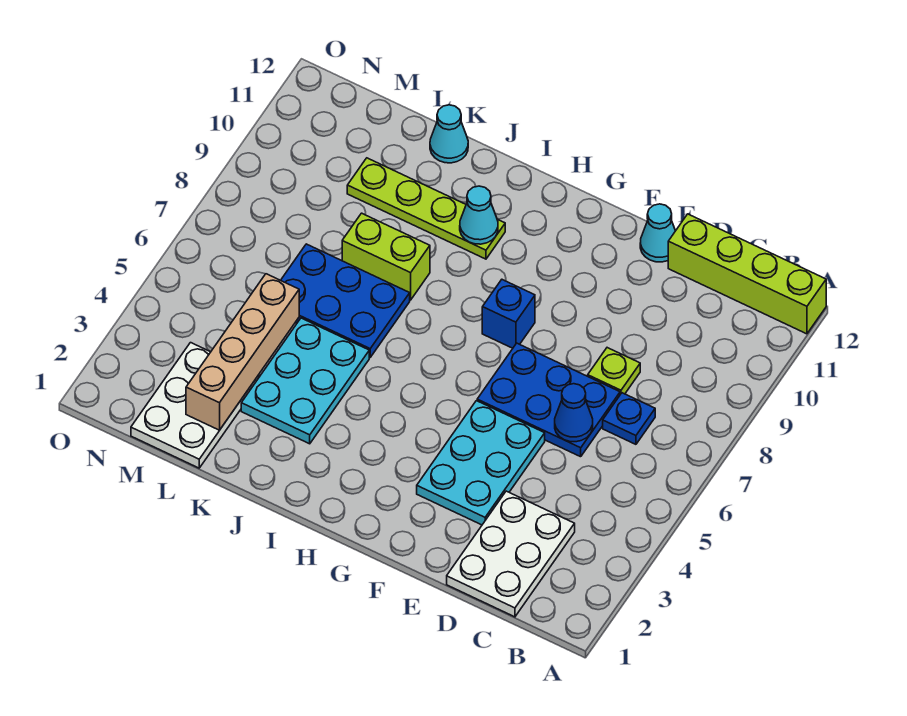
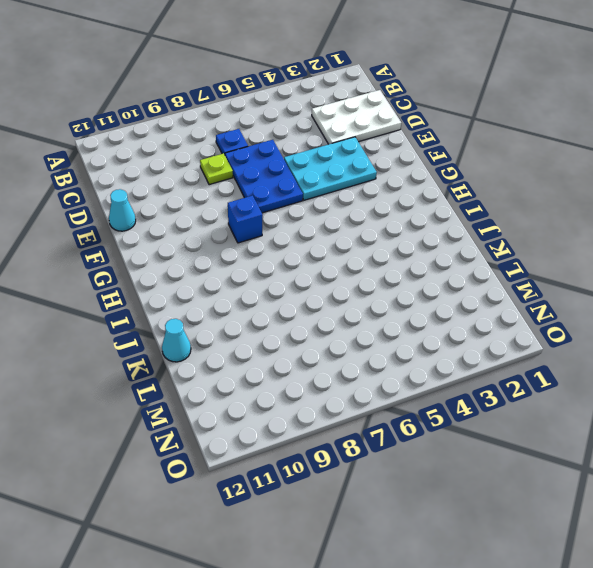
none -> lime brick A12:D12 level 1
none -> lime plate I10:L10 level 1
none -> cyan plate J3:K5 level 1

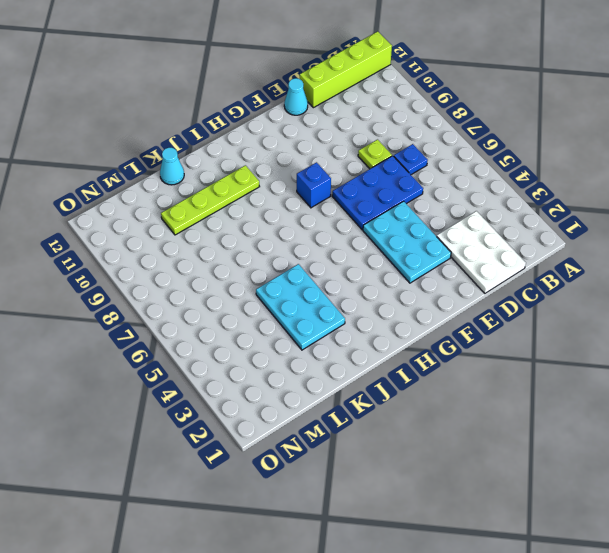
none -> blue plate J6:L7 level 1
none -> lime brick J8:K8 level 1
none -> white plate L1:M3 level 1

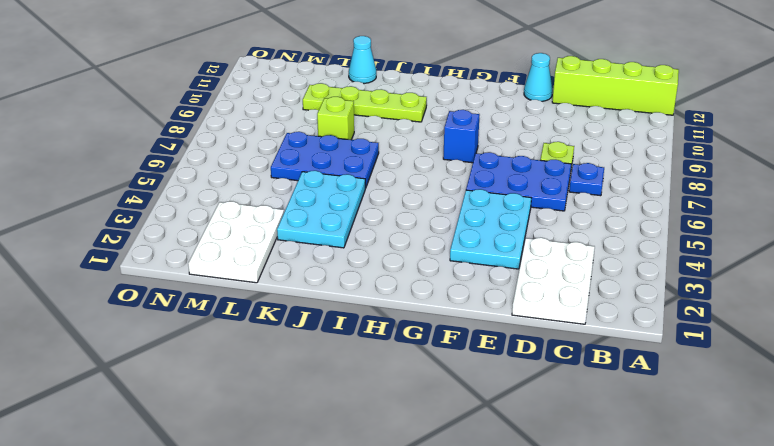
lime brick K8 level 1 -> lime brick J8:K8 level 1
none -> blue cone D6 level 2
none -> cyan cone I10 level 2
none -> tan brick L2:L5 level 2

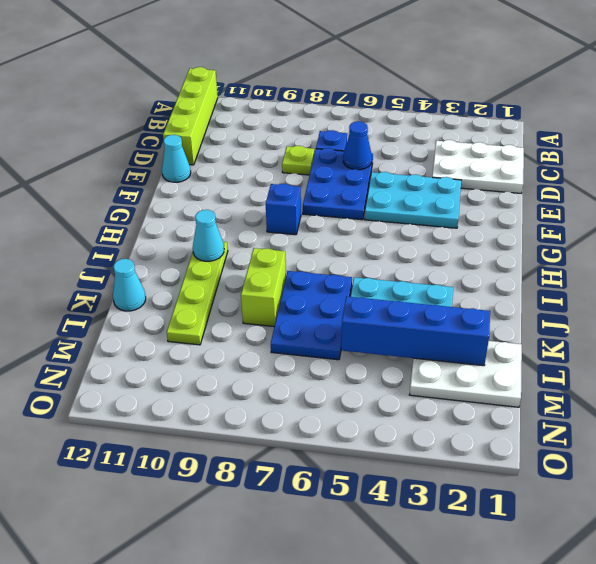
blue brick L2:L5 level 2 -> tan brick L2:L5 level 2

